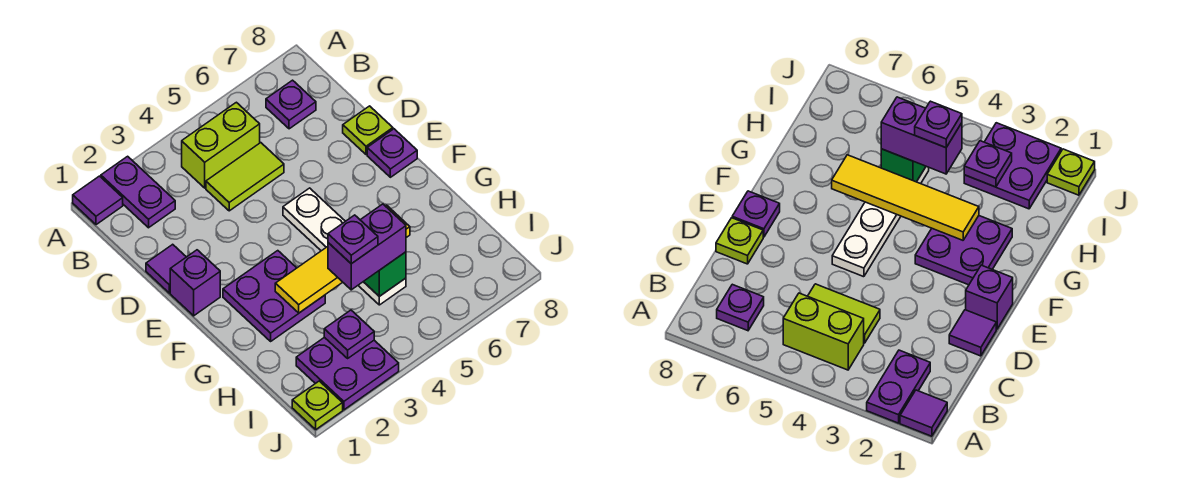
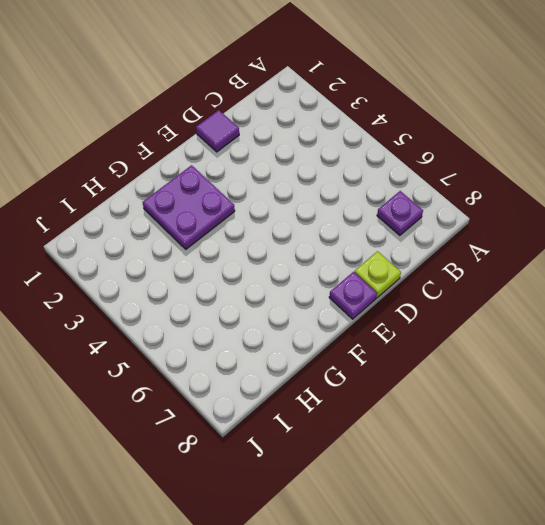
none -> purple tile A1 level 1
none -> purple plate A2:B2 level 1
none -> lime brick B4:B5 level 1

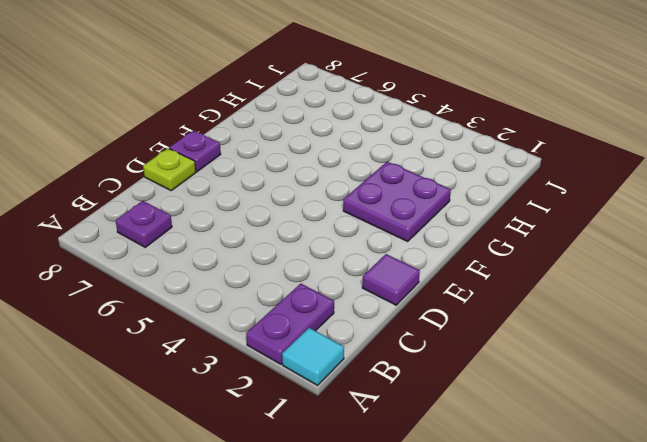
cyan tile A1 level 1 -> purple tile A1 level 1
none -> lime brick B4:B5 level 1
none -> lime tile C4:C5 level 1
none -> purple brick E1 level 1

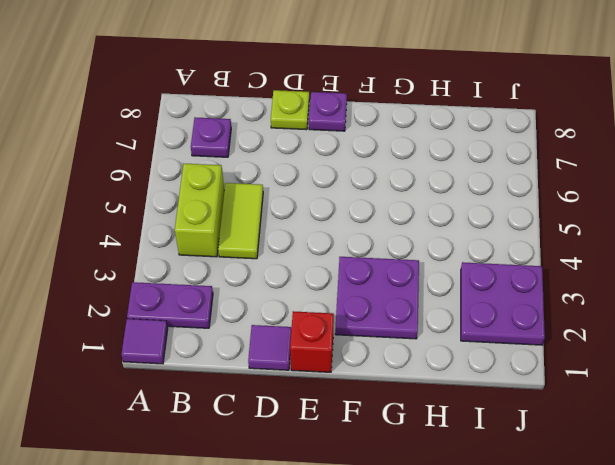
red brick E1 level 1 -> purple brick E1 level 1
none -> white plate E5:H5 level 1
none -> lime plate J1 level 1
none -> yellow tile G3:G6 level 2

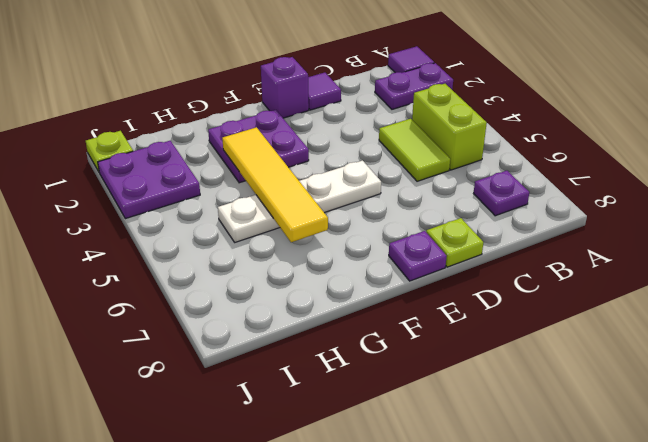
none -> green brick H5 level 2
none -> purple plate I3 level 2
none -> purple brick H4:H5 level 3

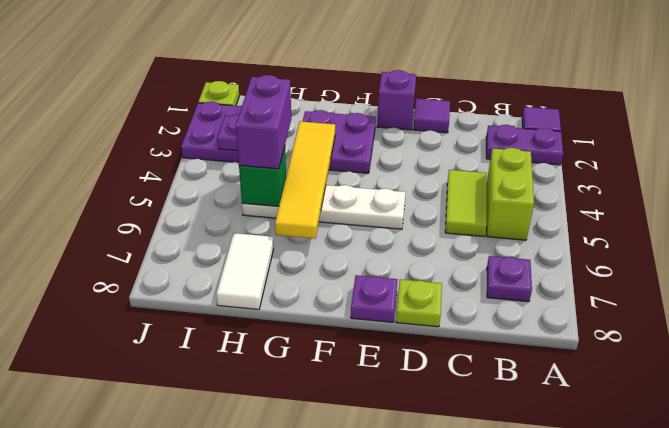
white tile H7:H8 level 1 -> none
none -> purple plate H4 level 4

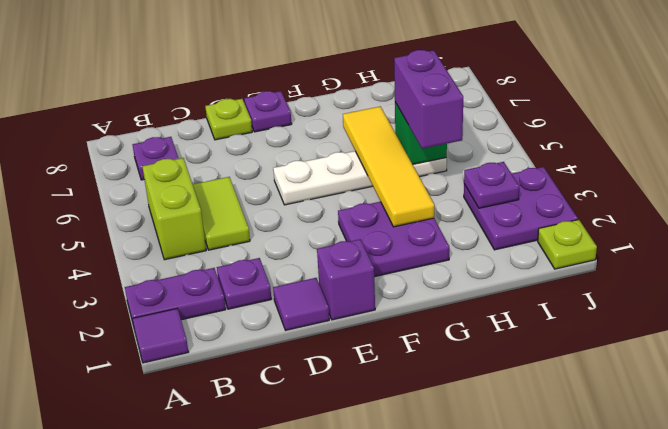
purple plate C2 level 1 -> purple plate H4 level 4

